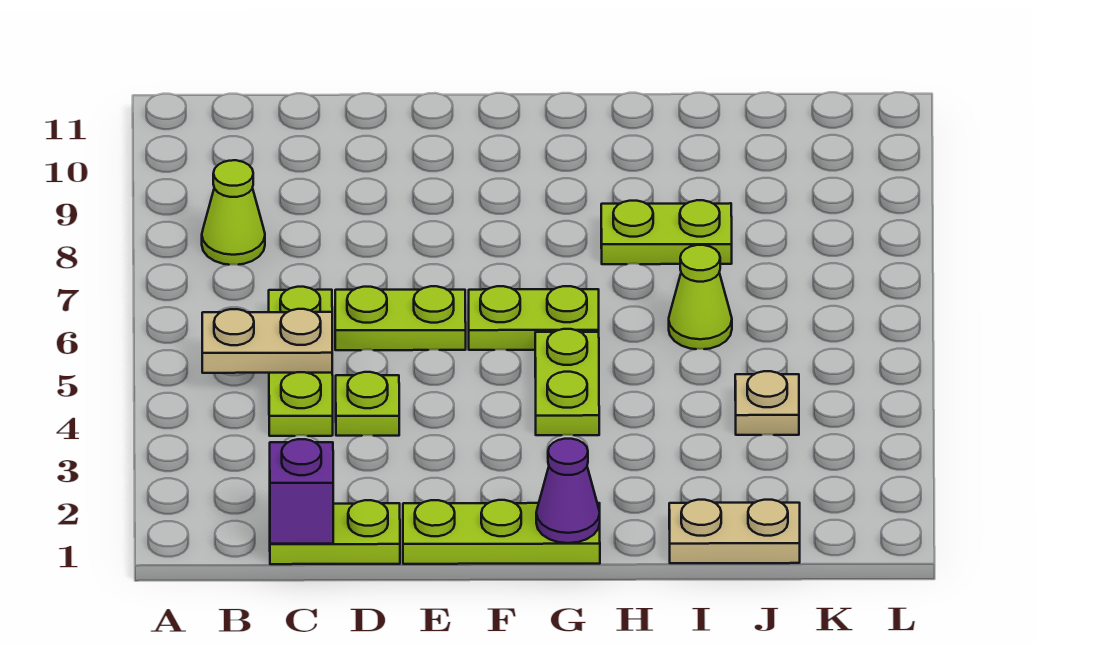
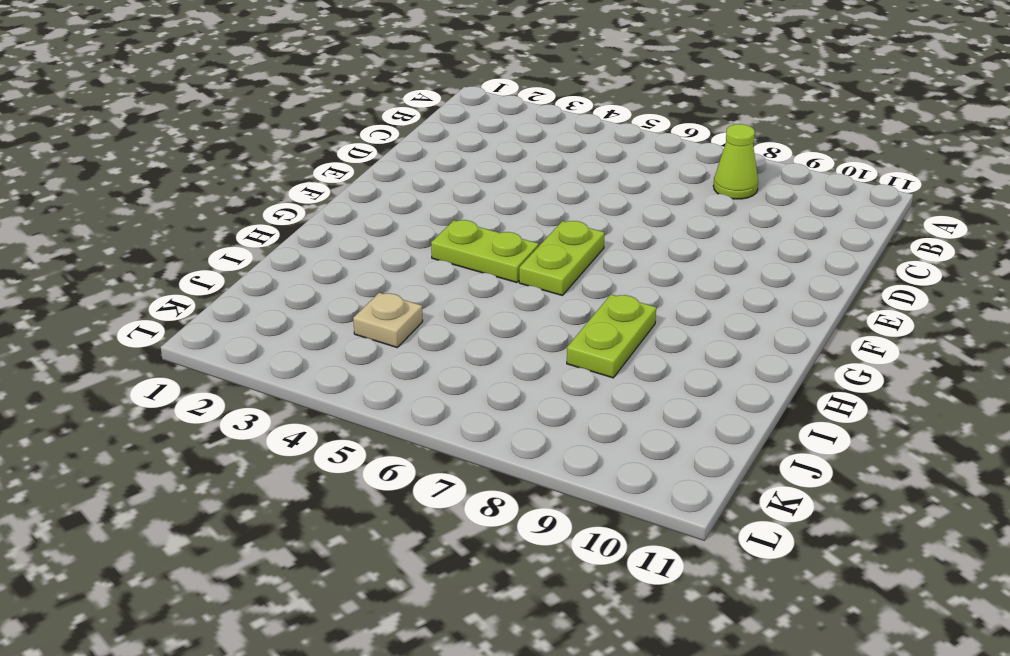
none -> lime plate C1:D1 level 1
none -> lime plate C4:C6 level 1
none -> lime plate D4 level 1

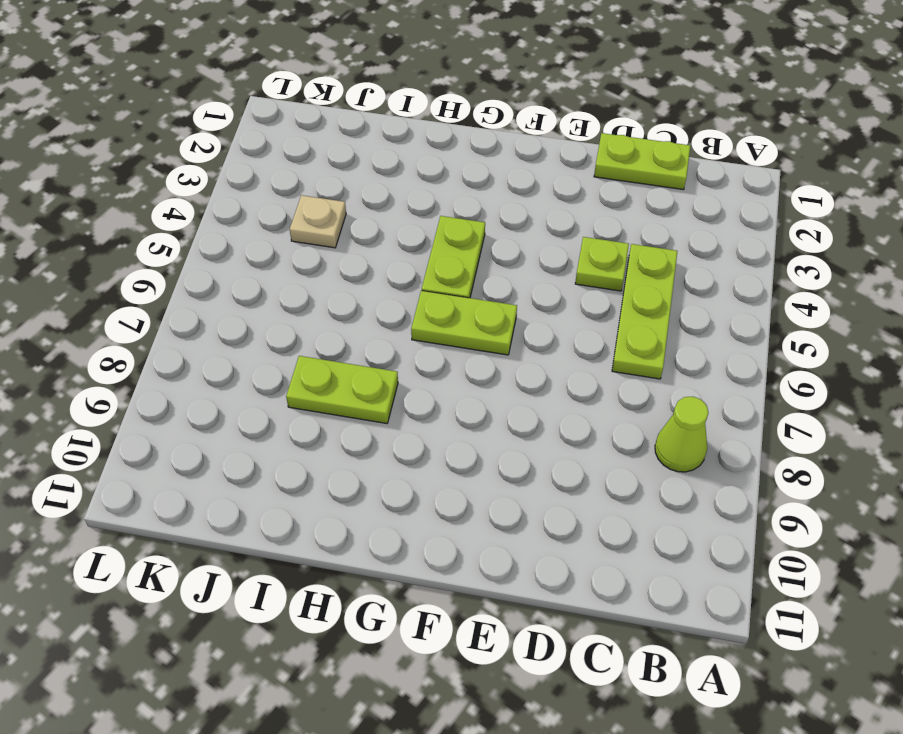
none -> lime plate D6:E6 level 1
none -> lime plate E1:G1 level 1
none -> tan plate I1:J1 level 1

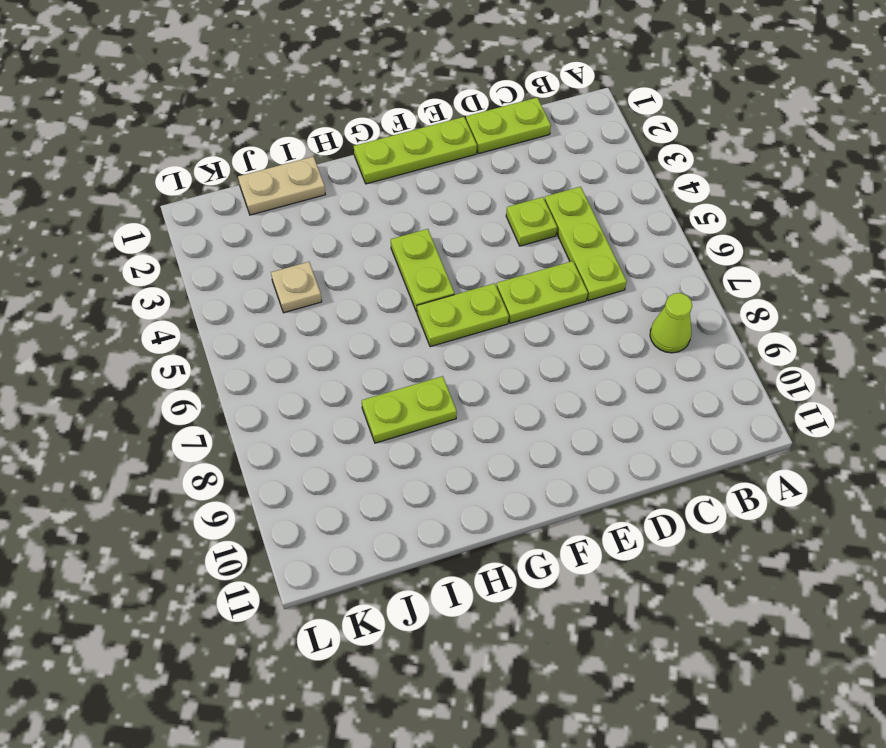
none -> lime cone I6 level 1
none -> tan plate B5:C5 level 2
none -> purple brick C1 level 2

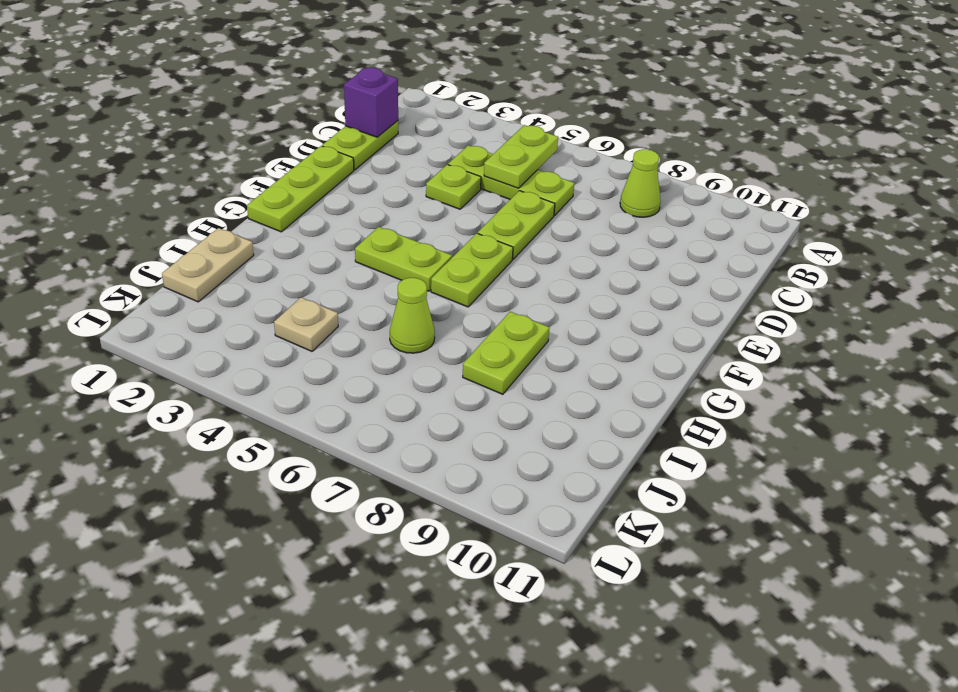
lime plate B5:C5 level 2 -> tan plate B5:C5 level 2
none -> purple cone G1 level 2

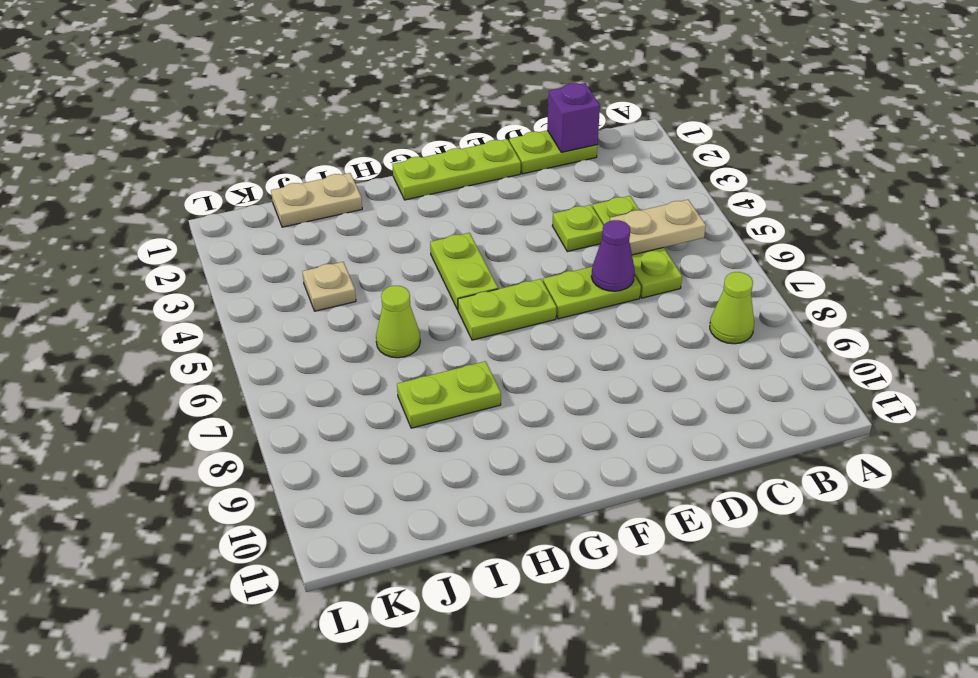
purple cone D6 level 2 -> purple cone G1 level 2

